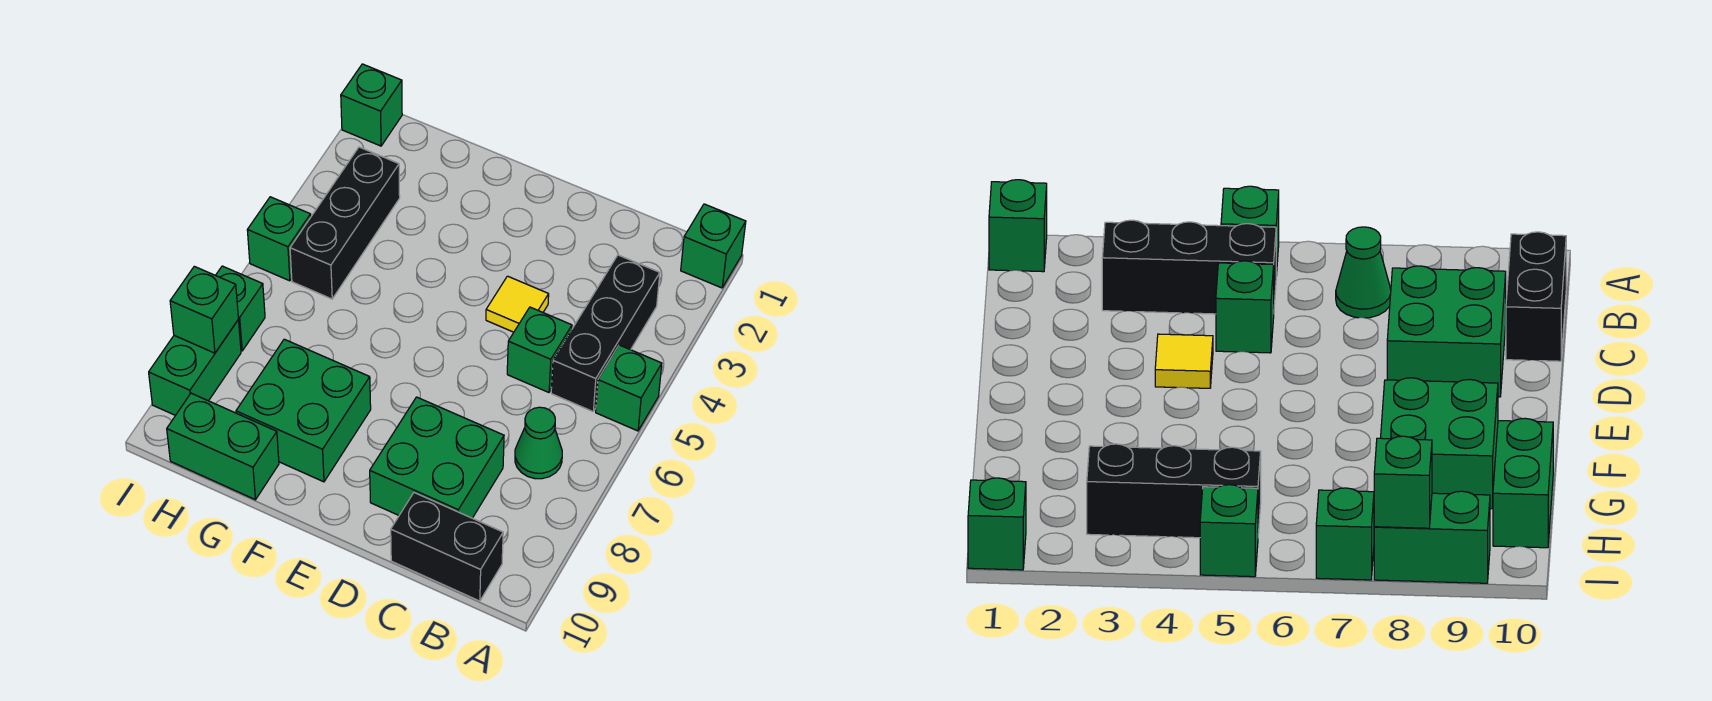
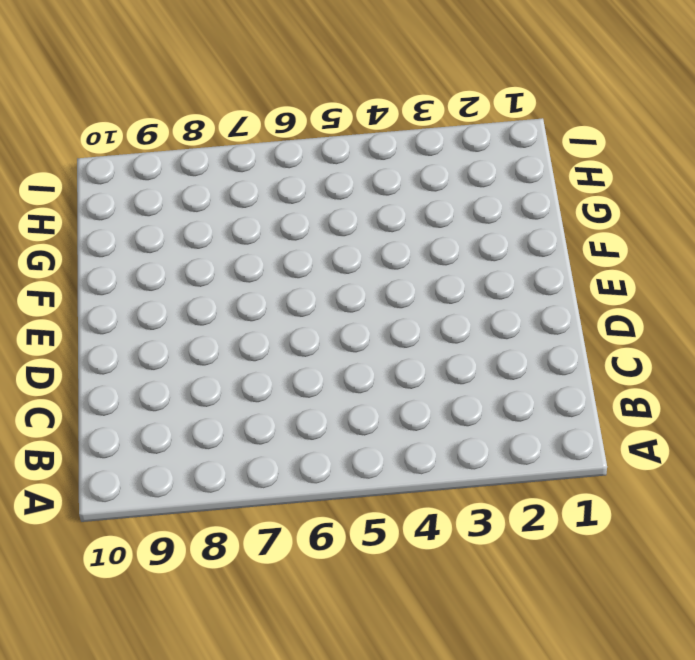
none -> green brick A1 level 1
none -> green brick A5 level 1
none -> black brick B3:B5 level 1

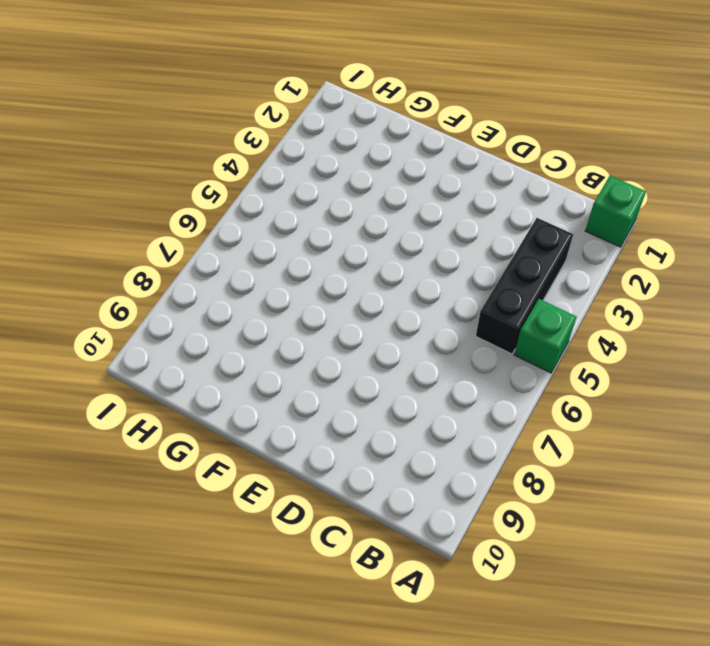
none -> green cone B7 level 1
none -> black brick B10:C10 level 1
none -> green brick C5 level 1

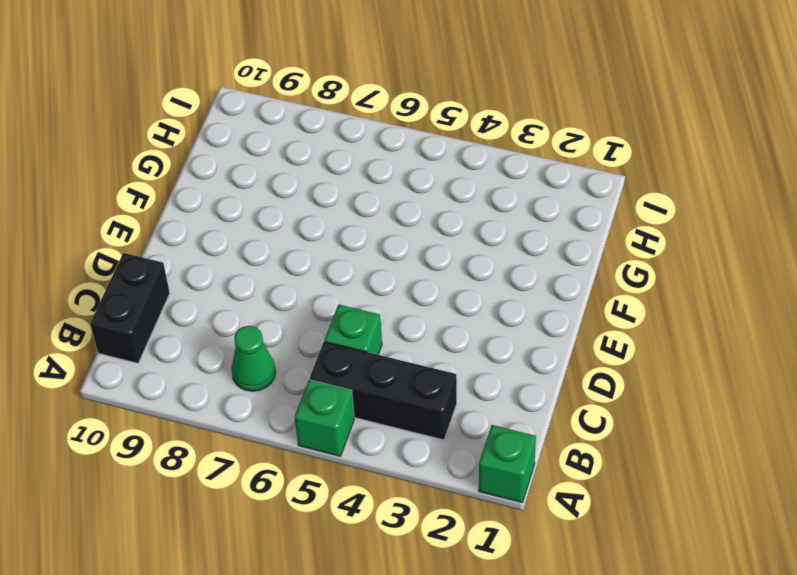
none -> green brick C8:D9 level 1
none -> yellow tile D4 level 1
none -> green brick F8:G9 level 1

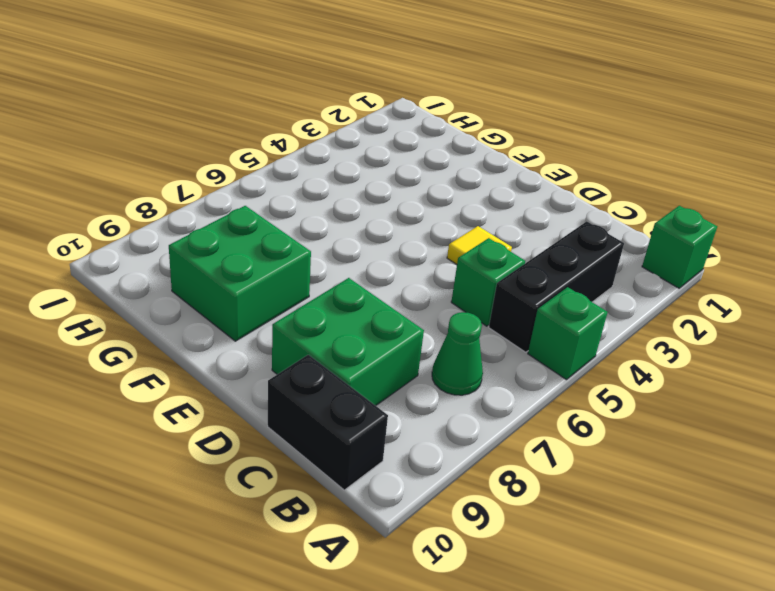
none -> green brick G10:H10 level 1
none -> black brick H3:H5 level 1
none -> green brick I1 level 1

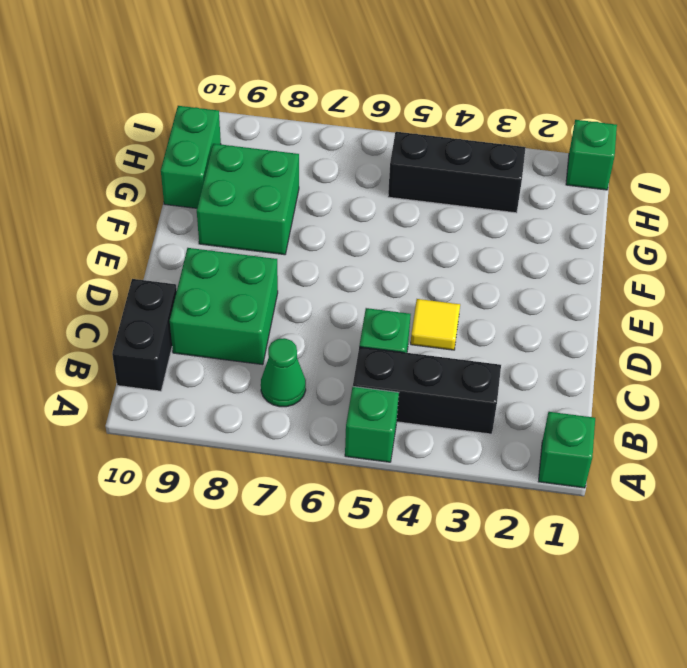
none -> green brick I5 level 1
none -> green brick I7 level 1
none -> green brick I8:I9 level 1

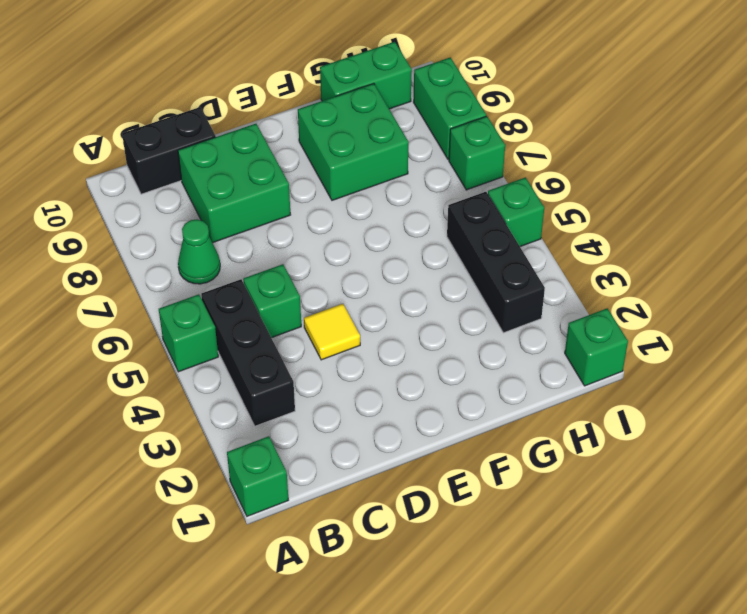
none -> green brick I8 level 2

